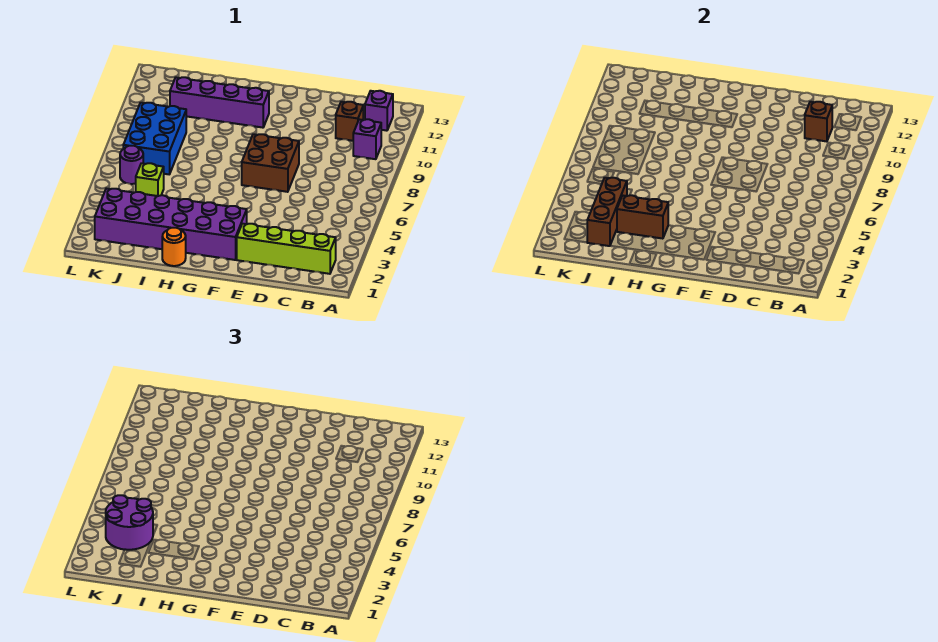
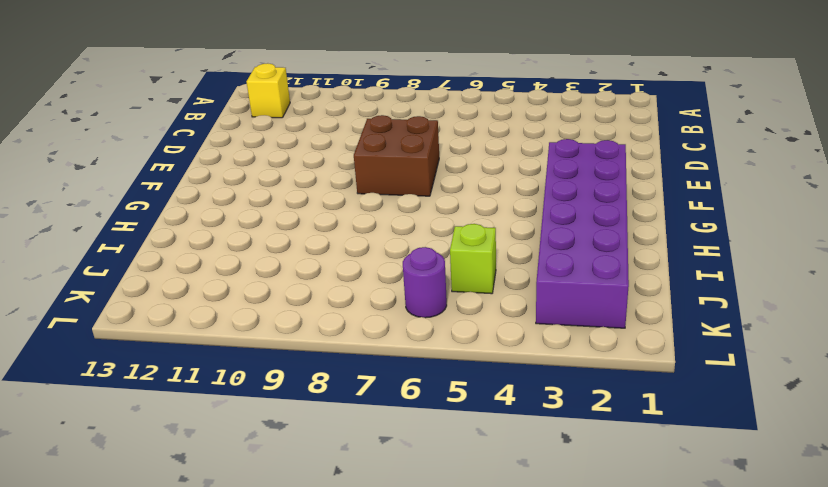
yellow brick B12 level 1 -> purple brick B12 level 1
none -> lime brick B2:E2 level 1
none -> purple brick B10 level 1
none -> brown brick C11 level 1

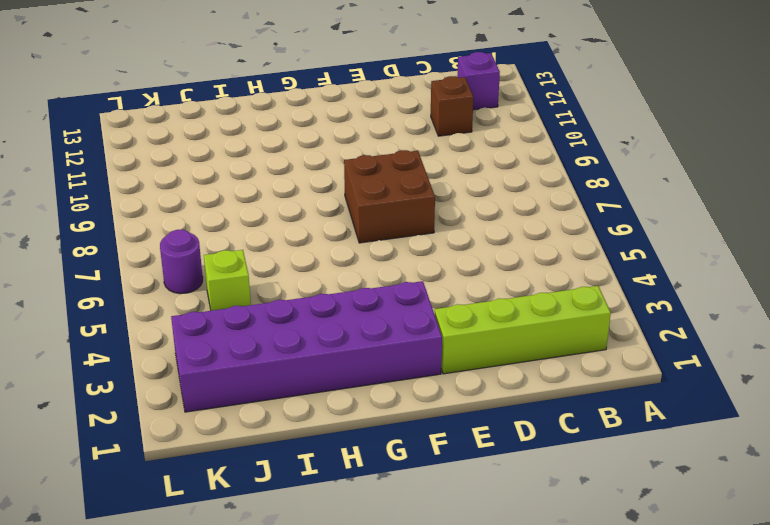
none -> purple brick B10 level 1
none -> purple brick G11:J11 level 1
none -> orange round brick H1 level 1

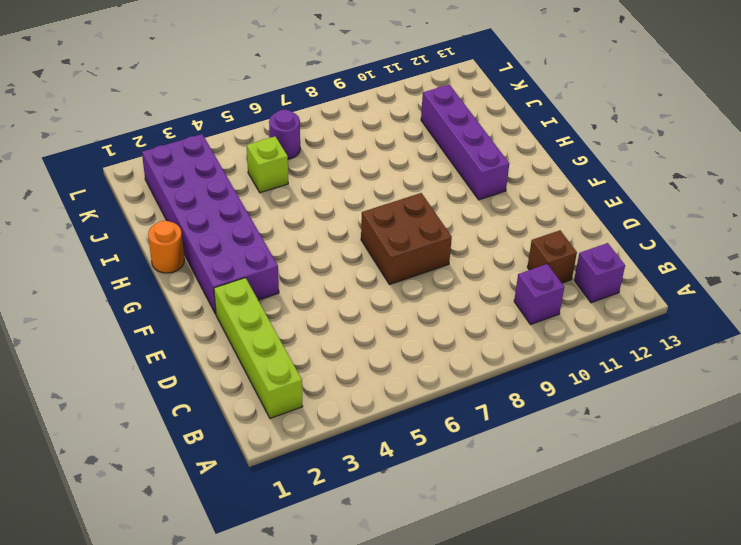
none -> blue brick J7:K9 level 1
none -> brown brick C11 level 2
none -> brown brick H3:I3 level 2

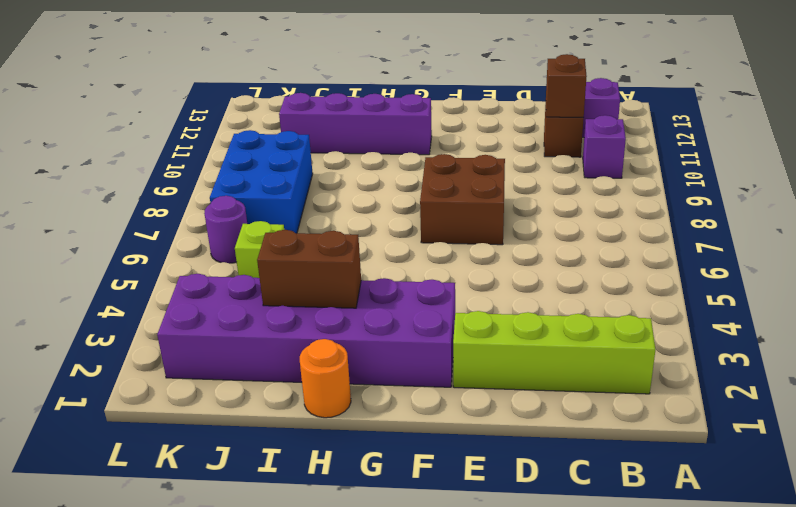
none -> brown brick J2:J4 level 2
none -> purple round brick J3:K4 level 3

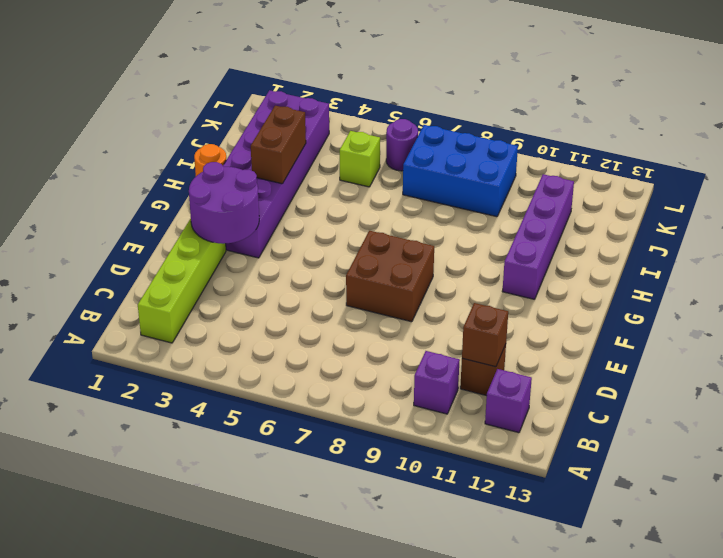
purple round brick E2:F3 level 2 -> purple round brick J3:K4 level 3
none -> brown brick J2:J4 level 2

